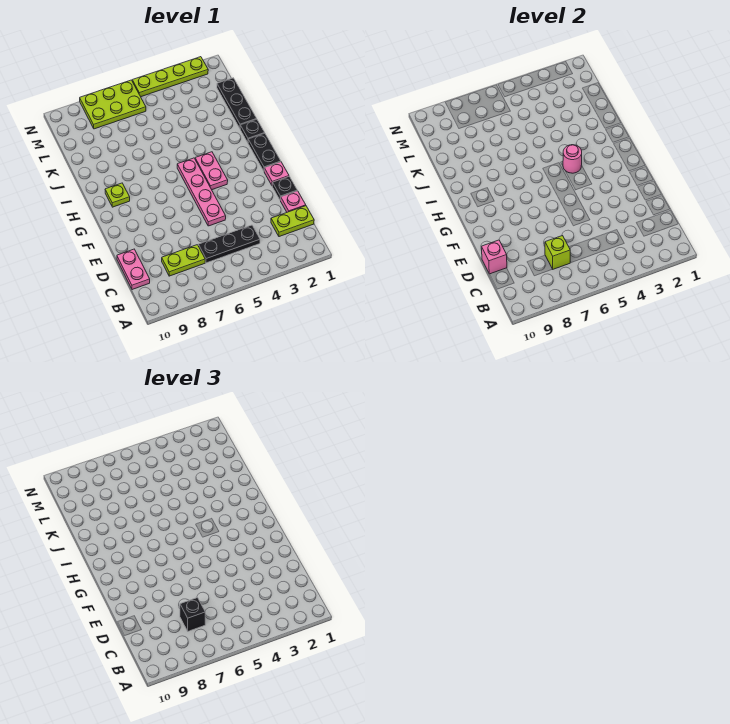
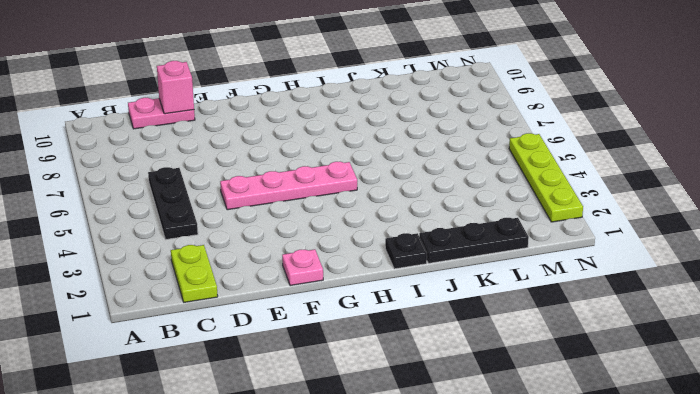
none -> lime plate C7:C8 level 1
none -> pink plate D1 level 1
none -> black plate E1 level 1

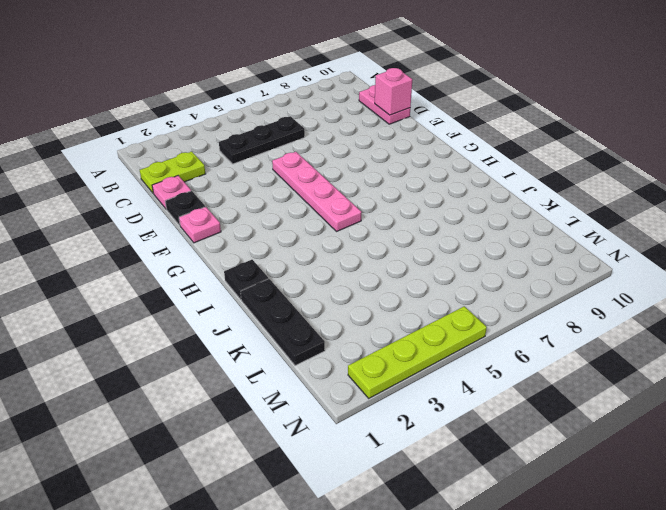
none -> lime plate C7:C8 level 1
none -> black plate G1:H1 level 1
none -> pink plate G4:H4 level 1

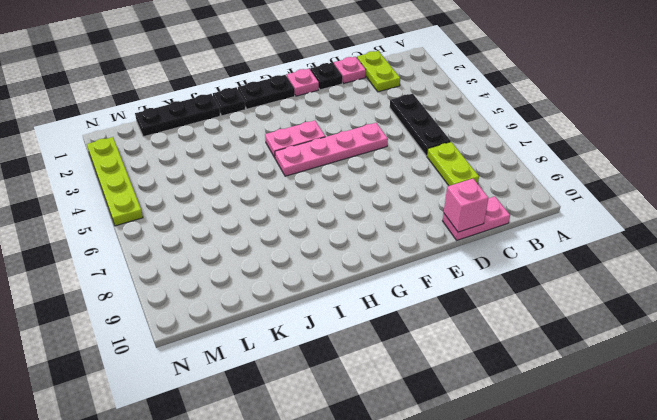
none -> lime plate H9 level 1
none -> lime plate M6:N8 level 1
none -> lime brick C7 level 2

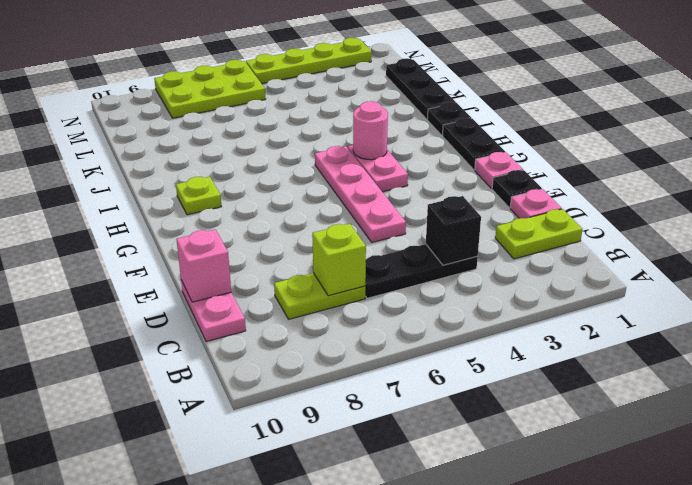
black brick C4 level 2 -> black brick C7 level 3

